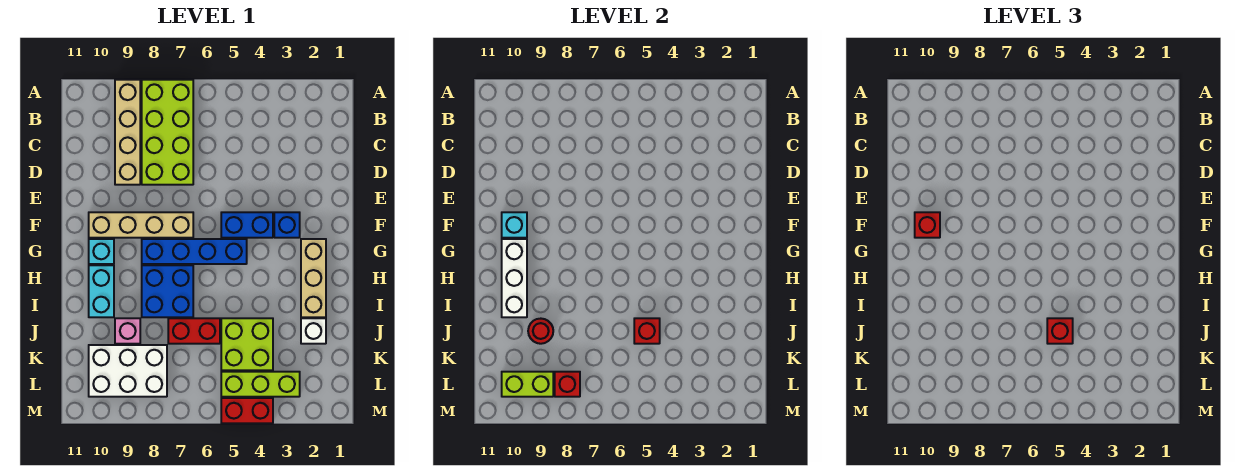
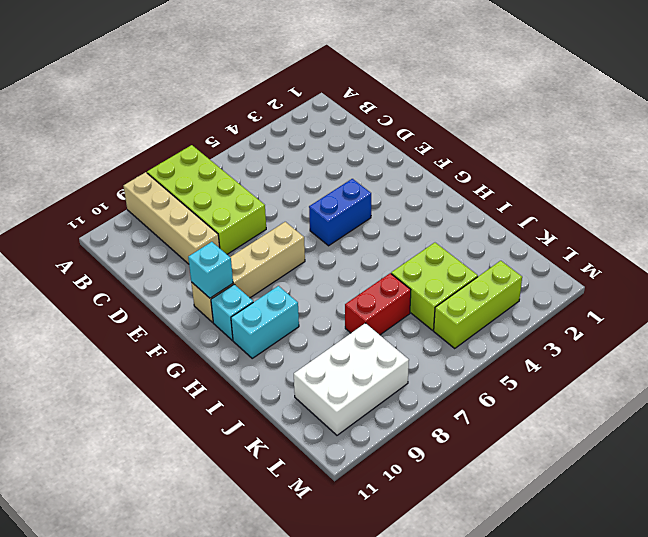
cyan brick H9:H10 level 1 -> cyan brick H10:I10 level 1
none -> blue brick F3 level 1
none -> tan brick G2:I2 level 1
none -> blue brick G5:G8 level 1

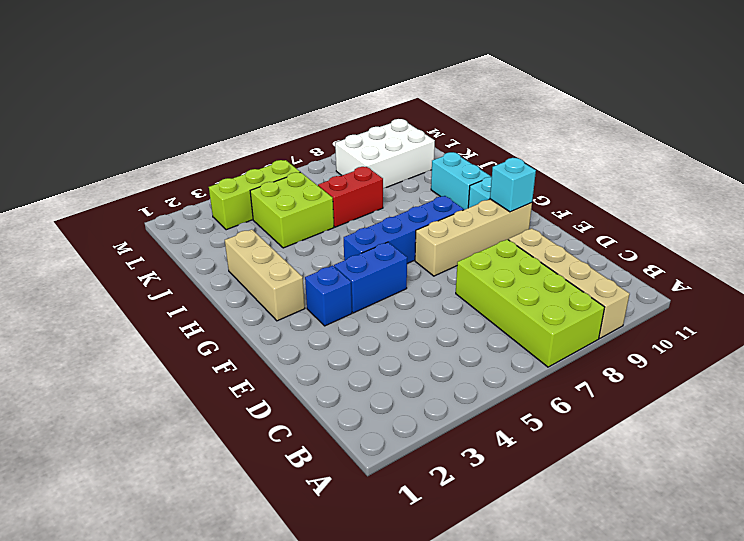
none -> blue brick H7:I8 level 1
none -> white brick J2 level 1
none -> pink brick J9 level 1

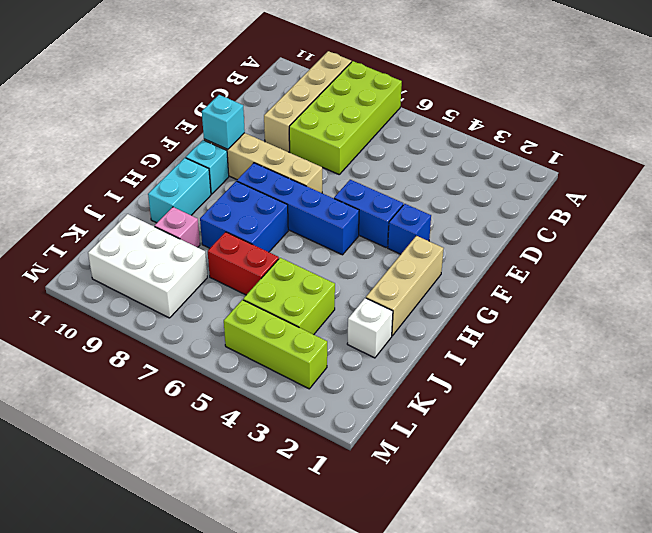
none -> red brick M4:M5 level 1
none -> white brick G10:I10 level 2
none -> red brick J5 level 2

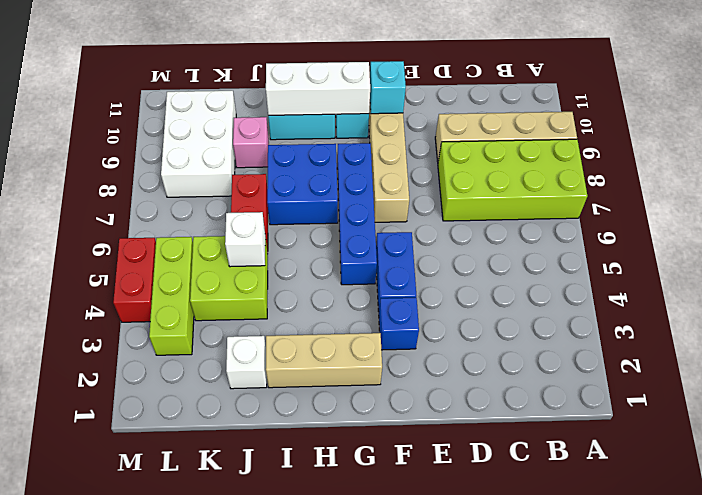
white brick J5 level 2 -> red brick J5 level 2
none -> red round brick J9 level 2
none -> red brick L8 level 2
none -> lime brick L9:L10 level 2

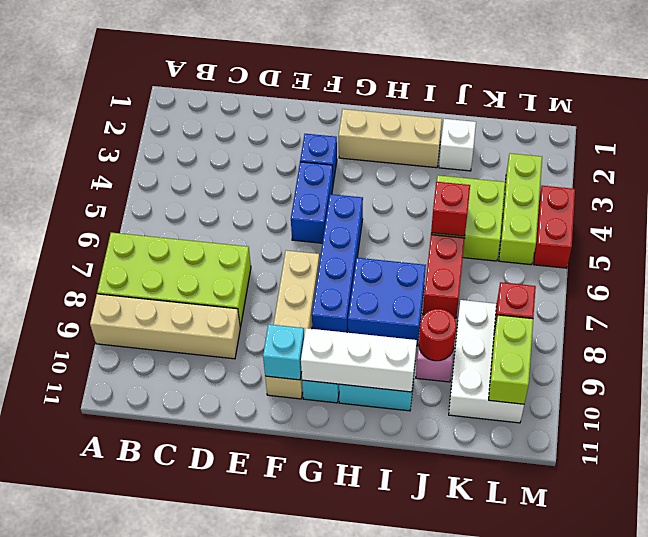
none -> red brick F10 level 3
none -> red brick J5 level 3

